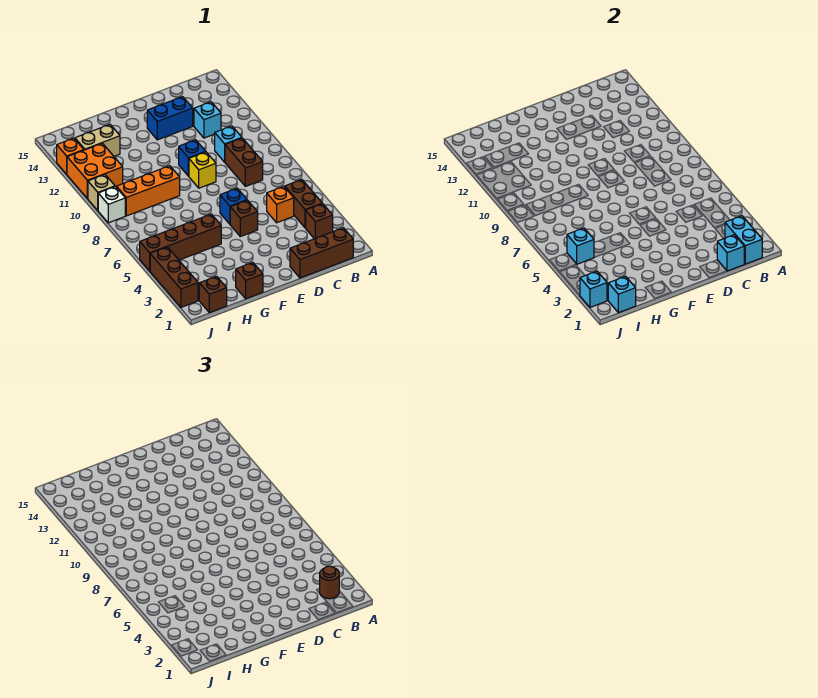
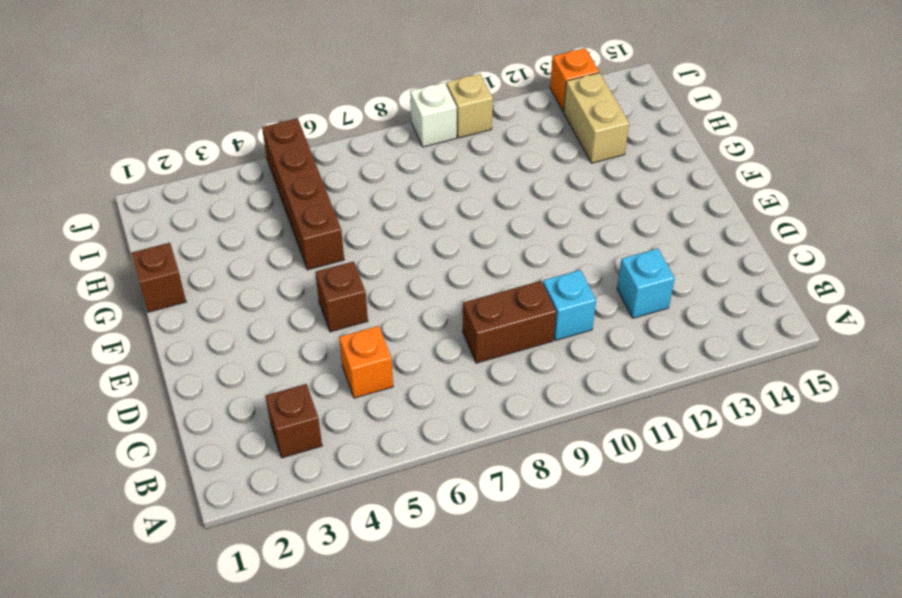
none -> brown brick B1:D1 level 1
none -> brown brick B4:B5 level 1
none -> blue brick D13:E13 level 1

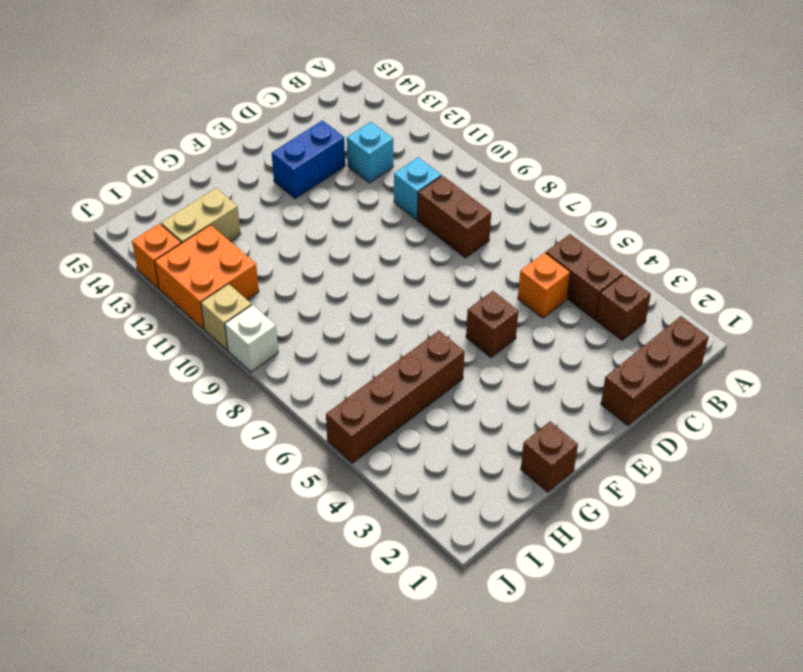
none -> blue brick E6 level 1
none -> yellow brick E9 level 1
none -> blue brick E10 level 1

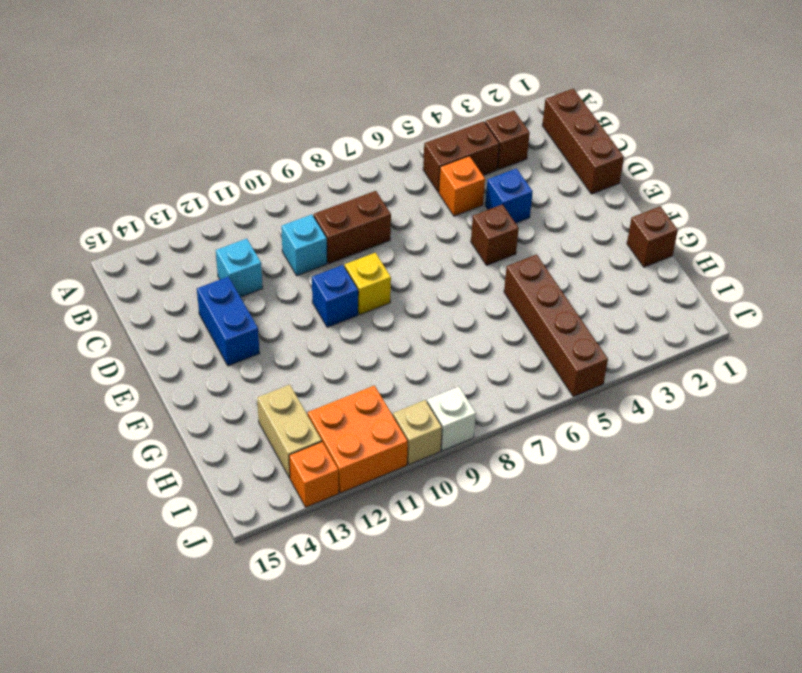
blue brick D4 level 1 -> blue brick E6 level 1
none -> orange brick G9:I9 level 1
none -> brown brick I1 level 1
none -> brown brick J2:J4 level 1

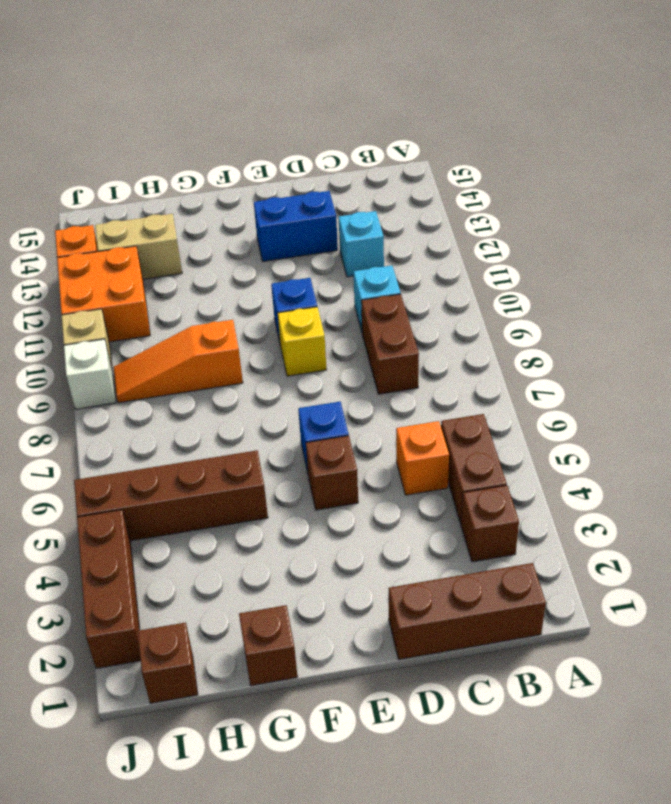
orange slope G9:I9 level 1 top G -> orange brick G9:I9 level 1
none -> cyan brick B1:B2 level 2
none -> cyan brick C1 level 2
none -> cyan brick I1 level 2

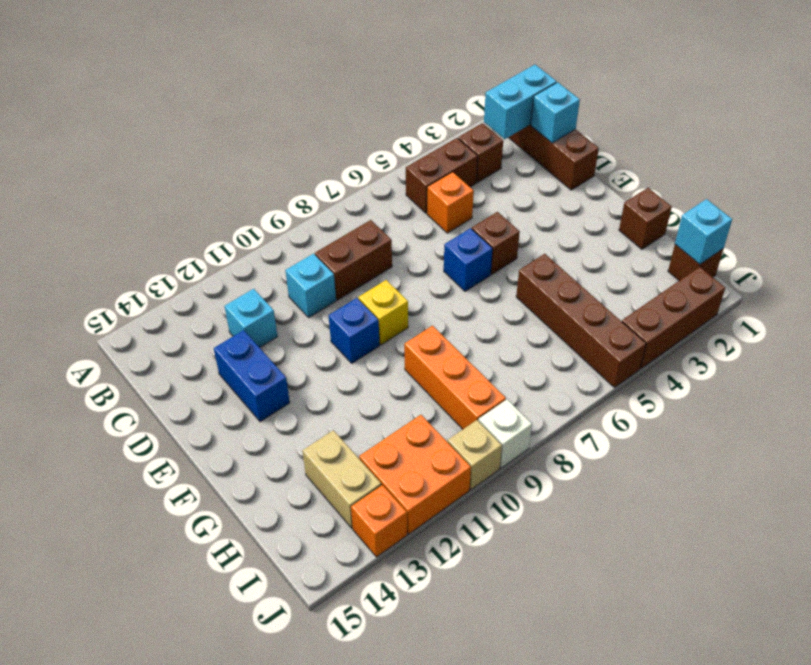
none -> cyan brick I5 level 2
none -> cyan brick J2 level 2
none -> brown round brick B2 level 3

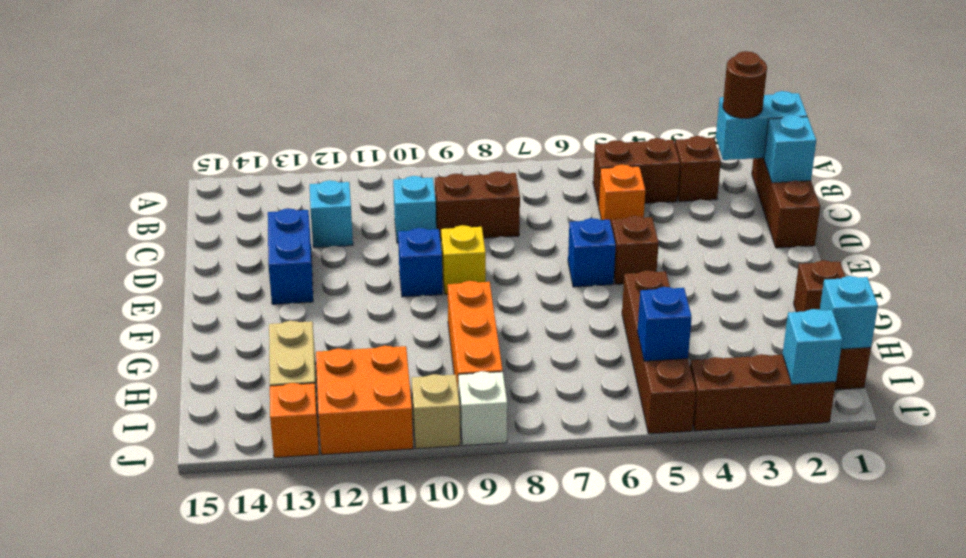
blue brick I5 level 2 -> cyan brick I5 level 2

